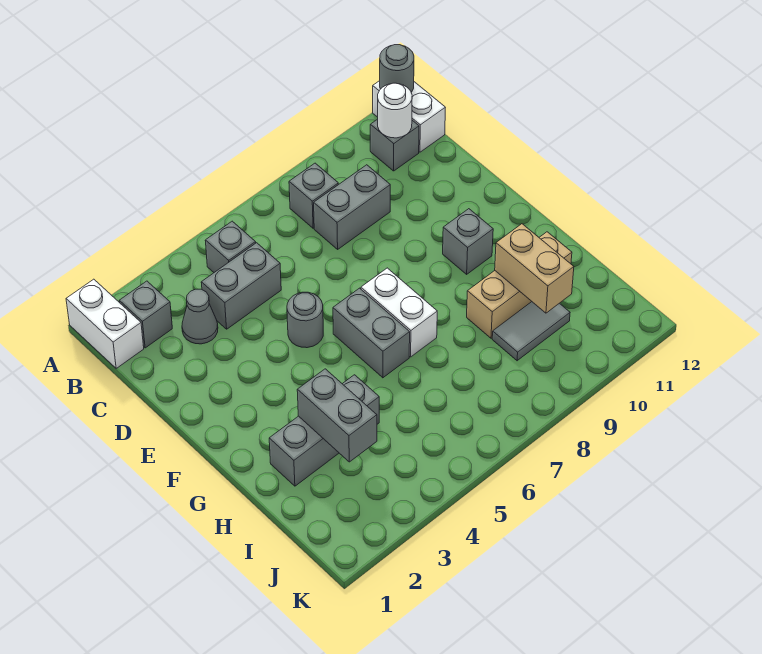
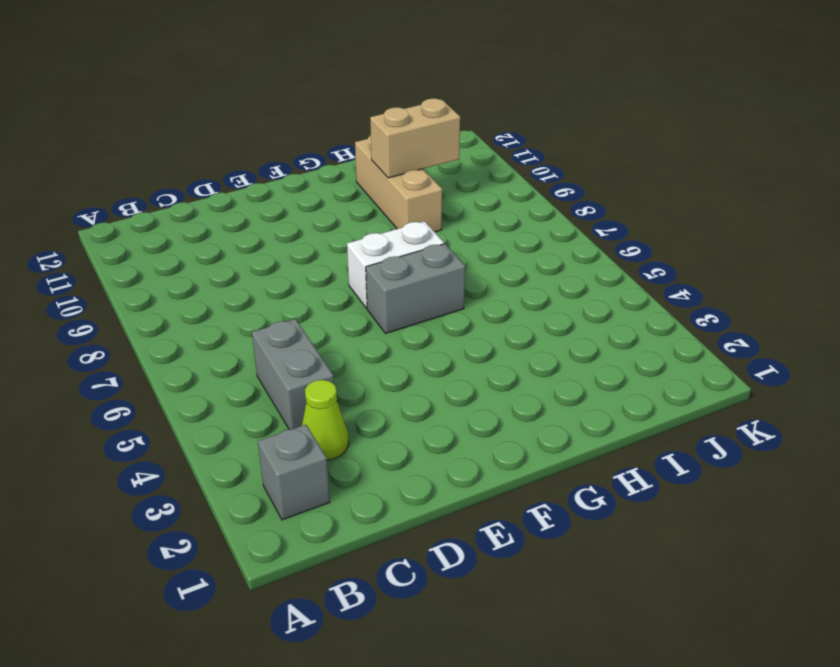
lime cone C3 level 1 -> grey cone C3 level 1
none -> white brick A1:B1 level 1
none -> white brick A12:B12 level 1
none -> grey brick B5 level 1

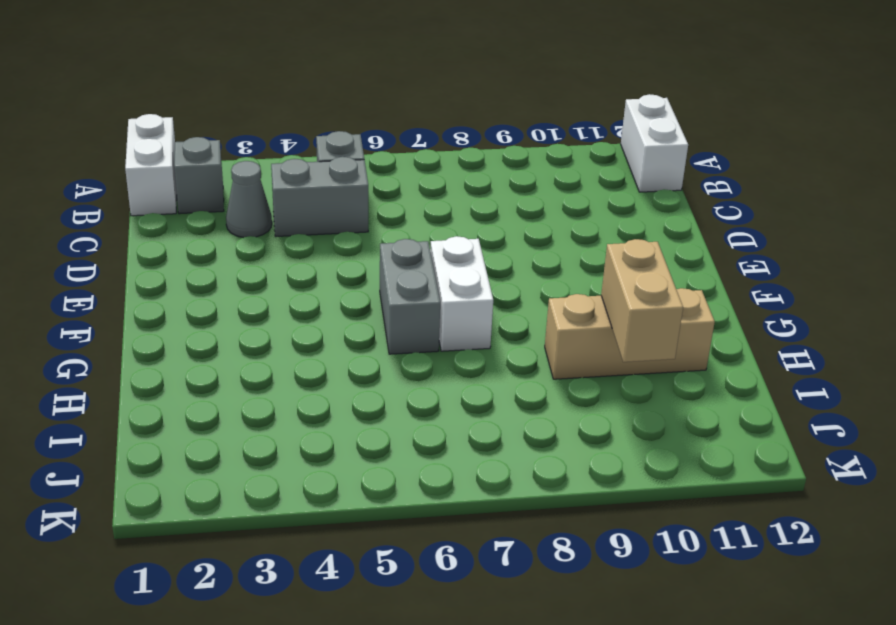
none -> grey brick B8 level 1
none -> grey brick B11 level 1
none -> grey brick C8:C9 level 1

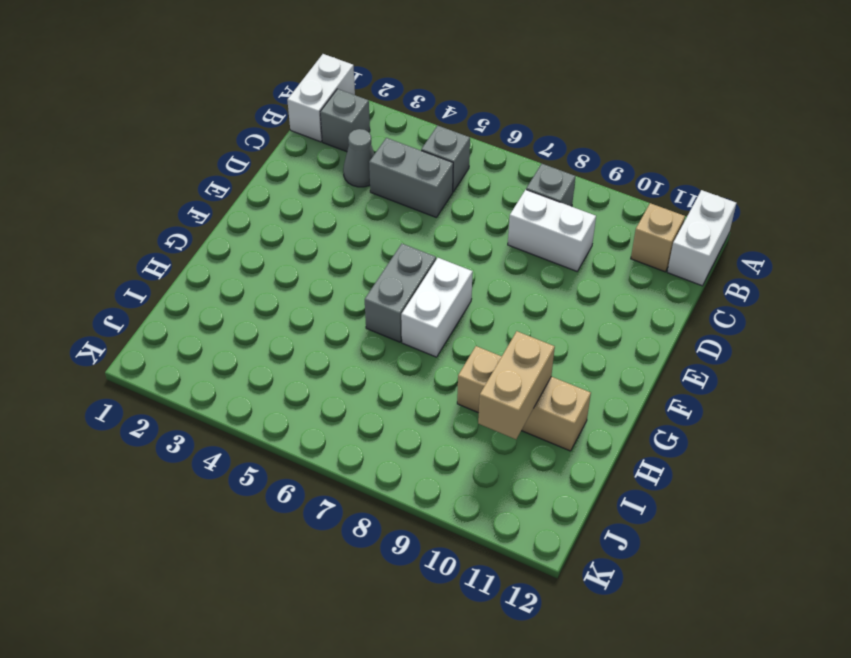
tan brick B11 level 1 -> grey brick B11 level 1
white brick C8:C9 level 1 -> grey brick C8:C9 level 1
none -> grey round brick E5 level 1
none -> grey brick F10 level 1
none -> grey brick H2:H4 level 1

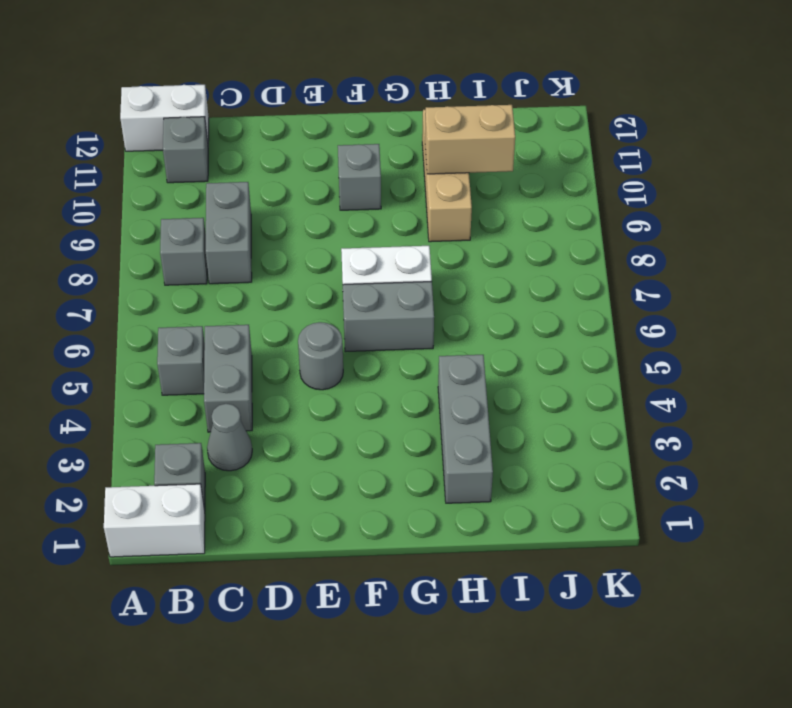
none -> grey tile I9:I10 level 1
none -> grey round brick A12 level 2
none -> white round brick B11 level 2

